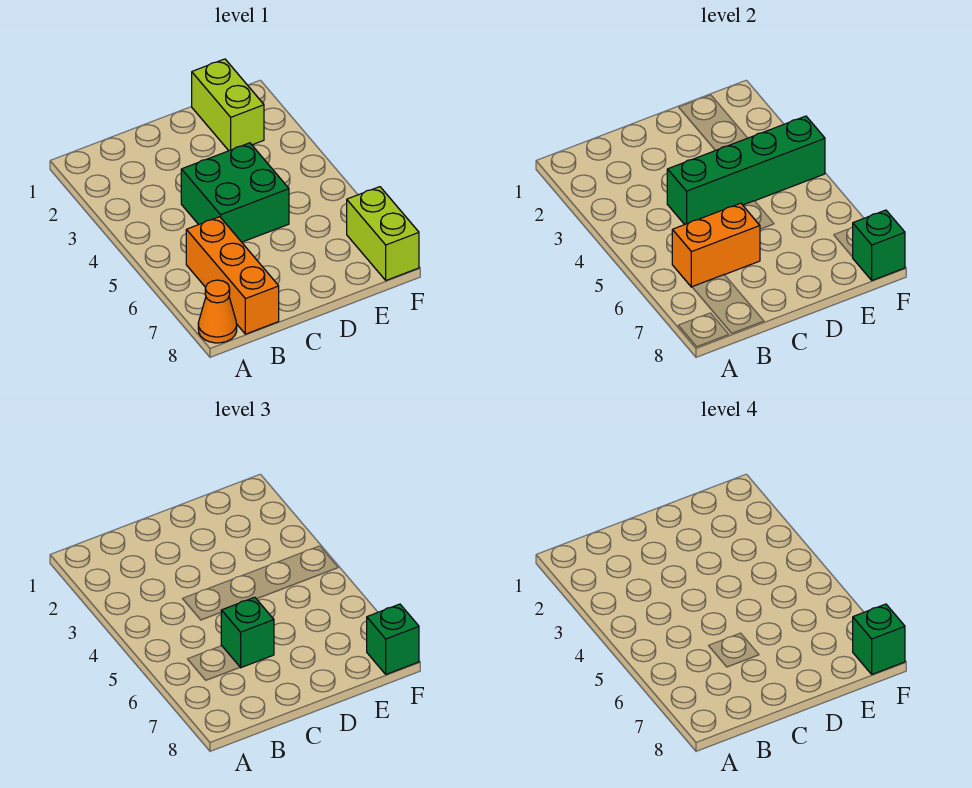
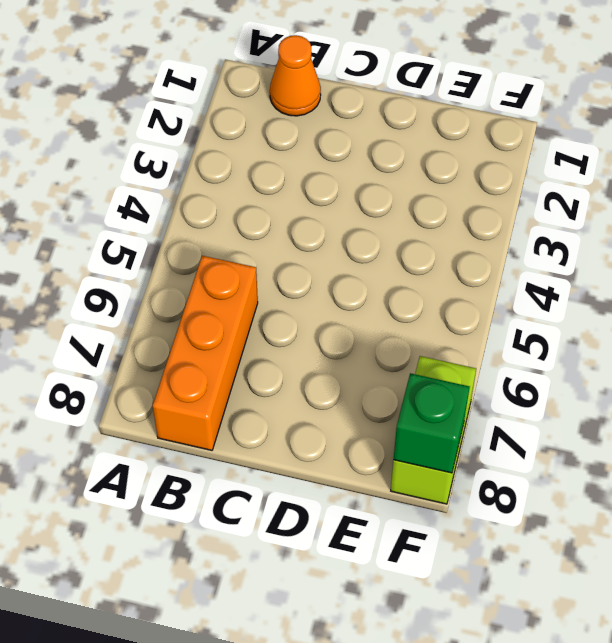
orange cone B1 level 1 -> orange cone A8 level 1
none -> green brick C4:D5 level 1
none -> lime brick E1:E2 level 1

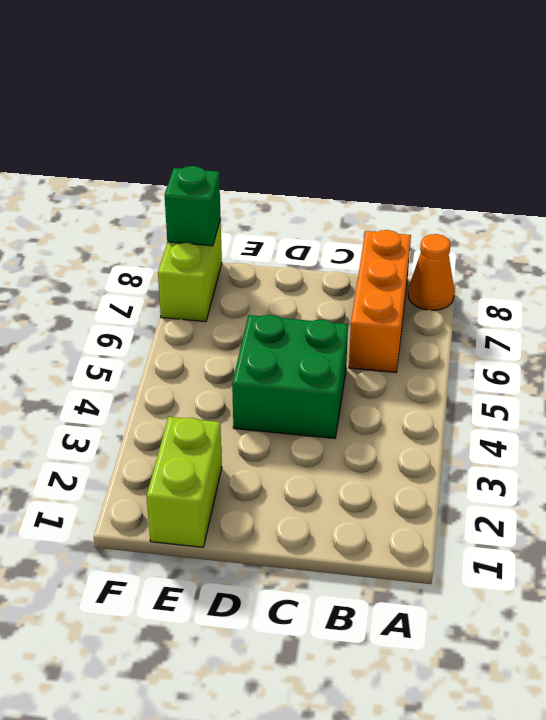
none -> orange brick B6:C6 level 2
none -> green brick C4:F4 level 2

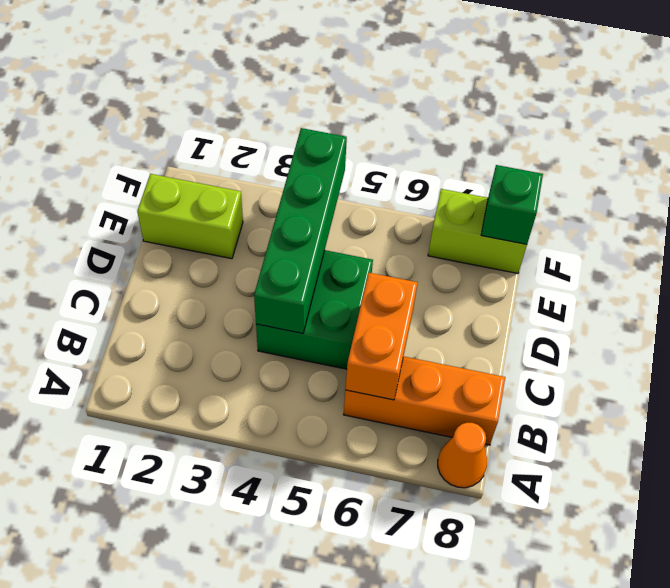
none -> green brick C6 level 3
none -> green brick F8 level 3

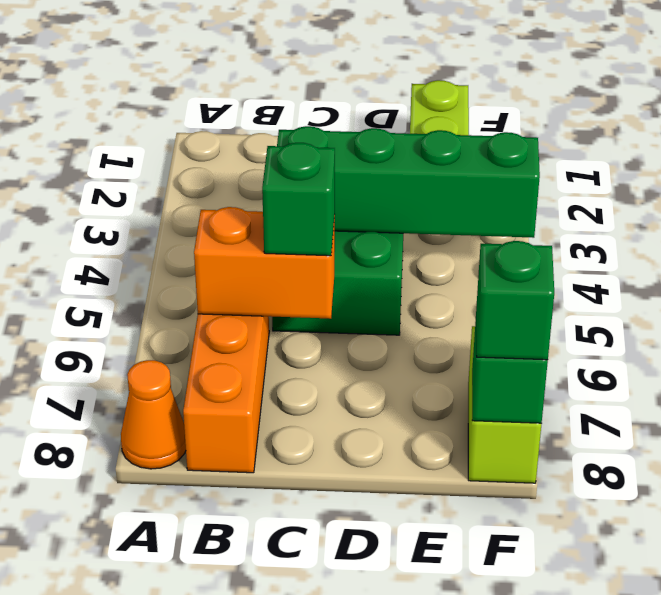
none -> green brick F8 level 4

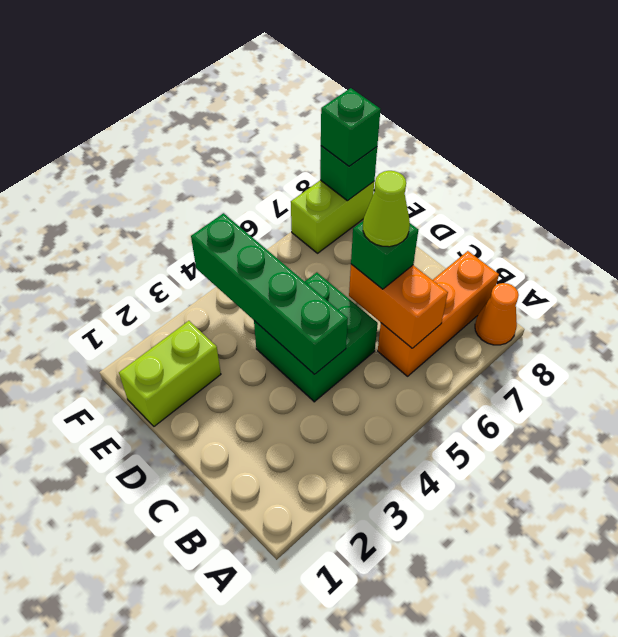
lime cone C6 level 4 -> none
none -> green brick F8 level 4

